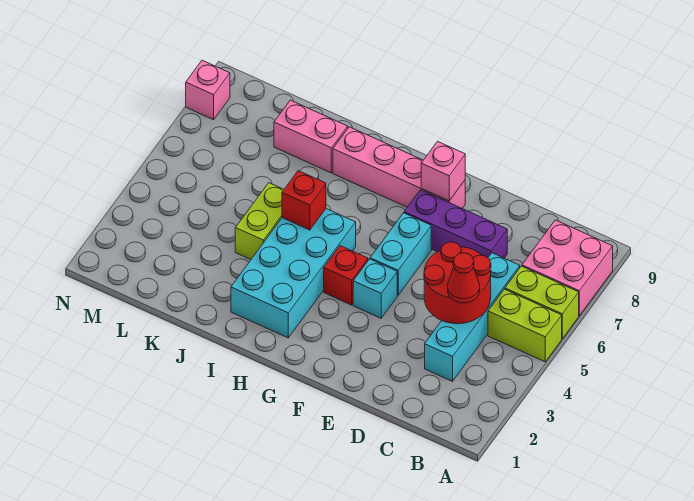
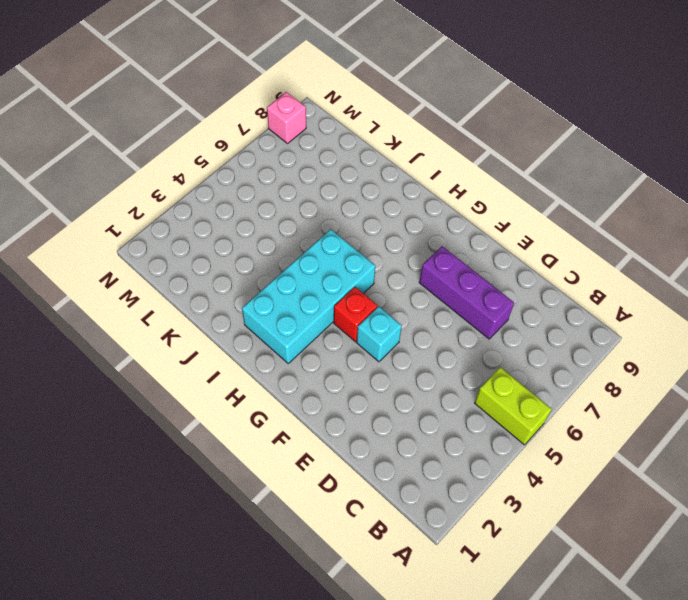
none -> lime brick A6:B6 level 1
none -> pink brick A7:B8 level 1
none -> cyan brick C3:C6 level 1

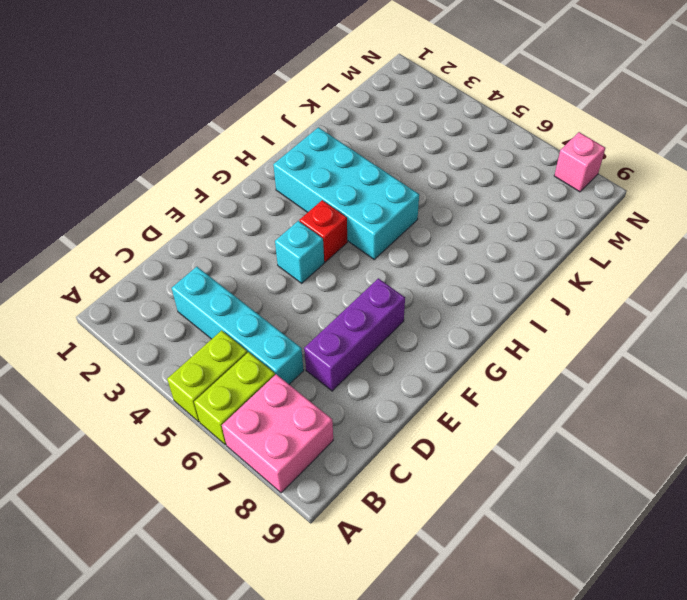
none -> cyan brick F5:F6 level 1
none -> pink brick F8:I8 level 1
none -> lime brick J4:J5 level 1

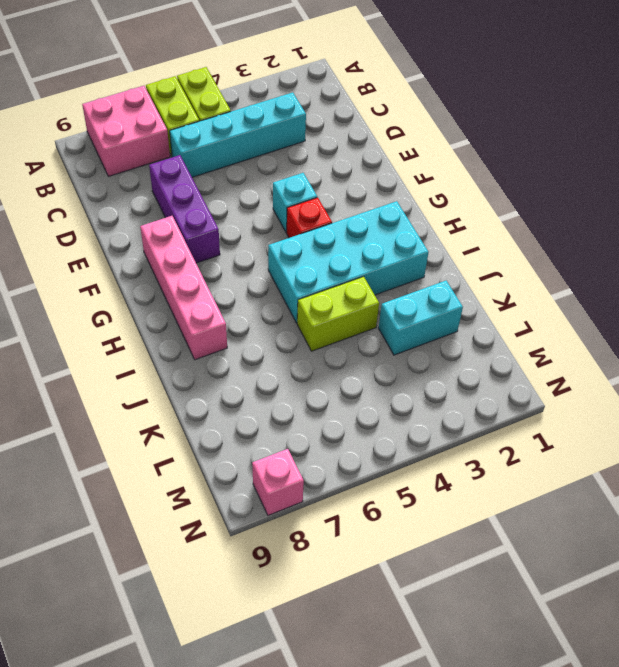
cyan brick K2:K3 level 1 -> cyan brick F5:F6 level 1
none -> pink brick J8:K8 level 1
none -> red round brick C4:D5 level 2
none -> pink brick F8 level 2

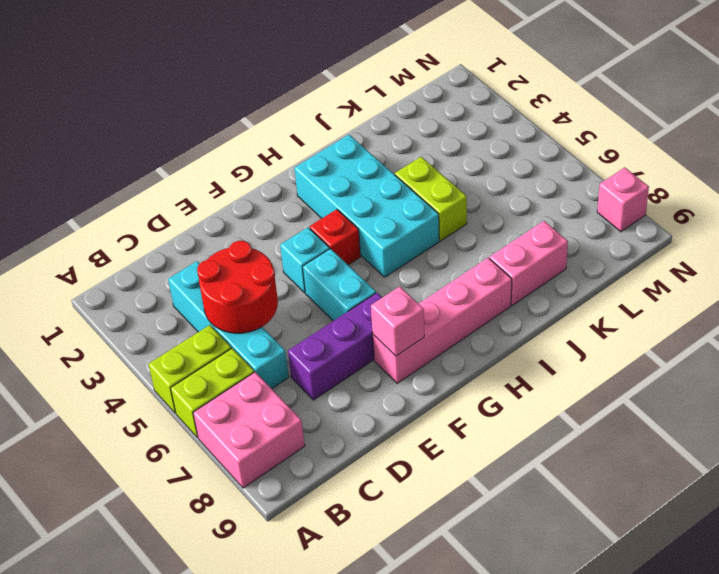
none -> red brick I5 level 2
none -> red cone C4 level 3

